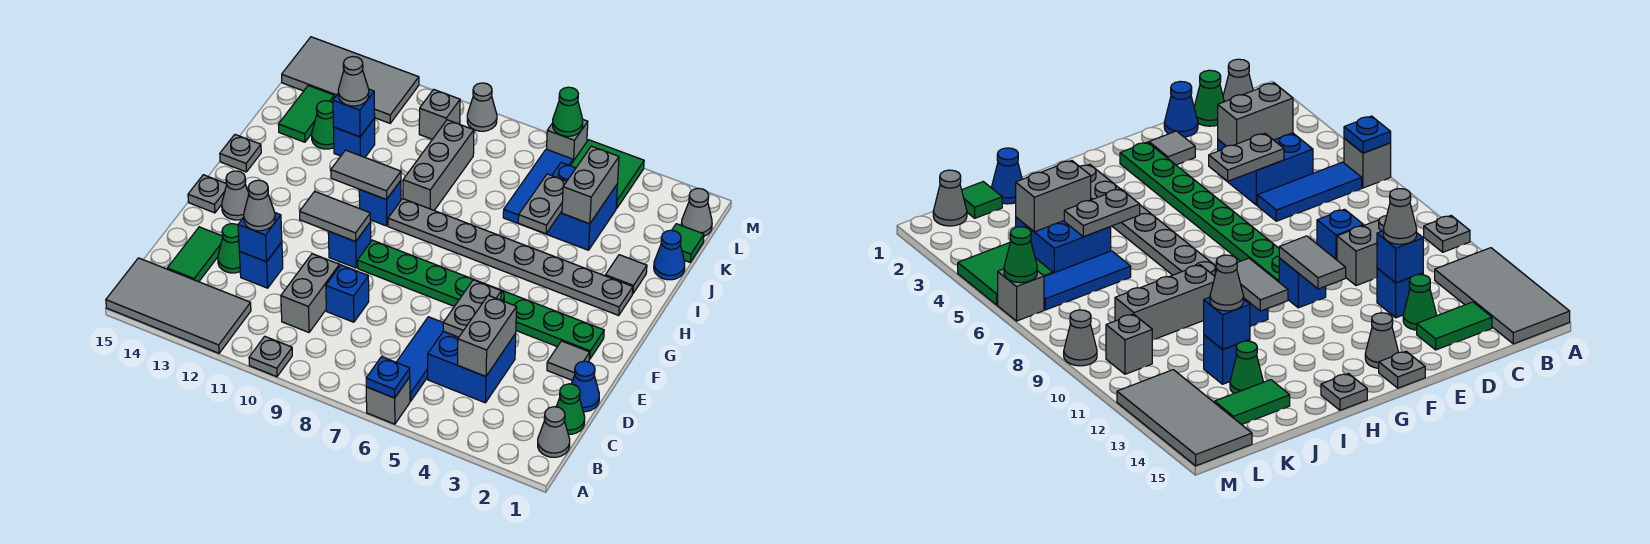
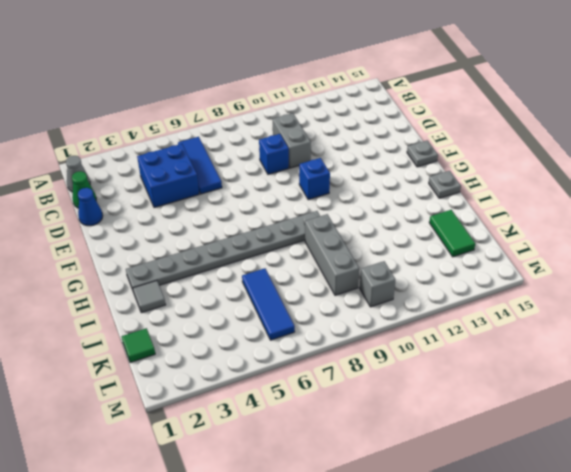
none -> grey brick A6 level 1
none -> grey plate A10 level 1
none -> grey tile A12:B15 level 1
none -> green tile C14:D14 level 1

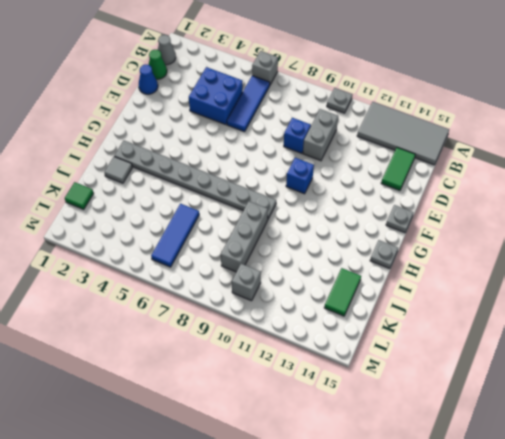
none -> blue brick D12 level 1
none -> green cone D13 level 1
none -> grey tile E2 level 1
none -> green plate F2:F9 level 1

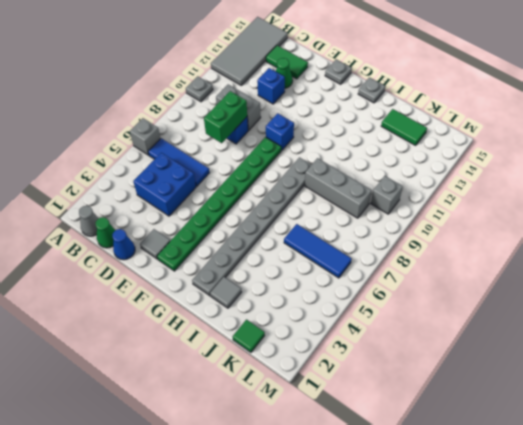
green brick D8:D9 level 2 -> none
none -> grey cone F14 level 1
none -> blue brick H10 level 1
none -> blue cone J1 level 1
none -> blue brick J4:K5 level 1

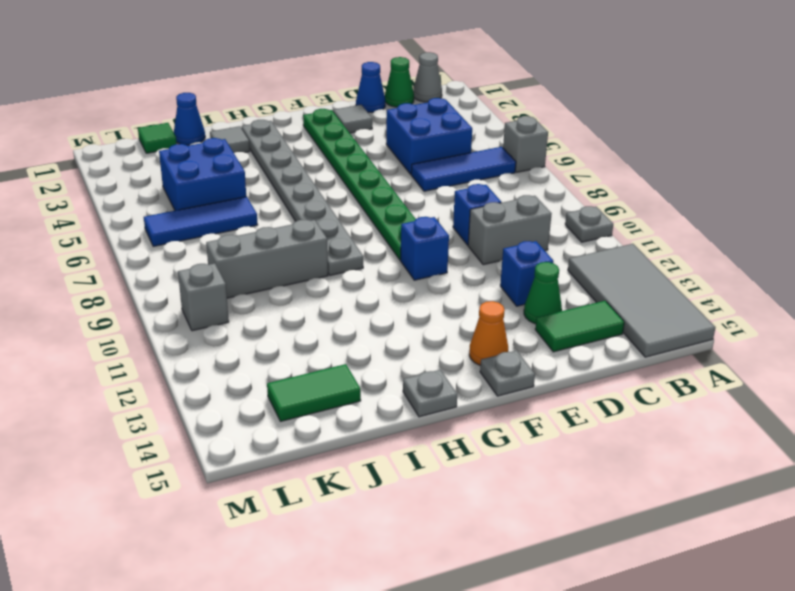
orange cone F14 level 1 -> grey cone F14 level 1
none -> blue brick H10 level 1
none -> blue brick J12 level 1
none -> green cone J13 level 1
none -> grey cone L1 level 1

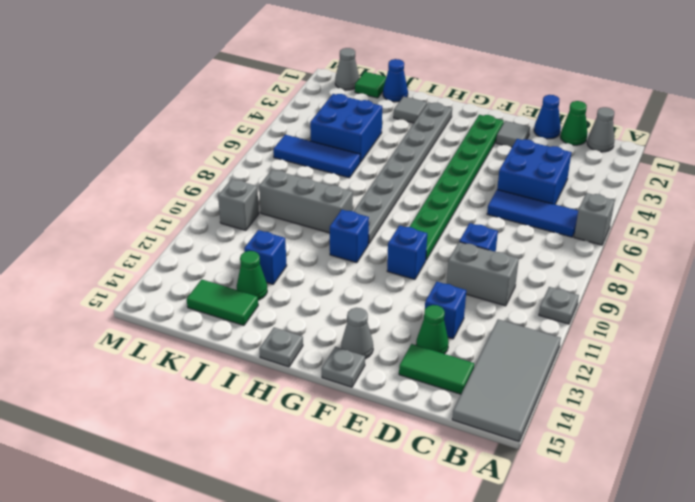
none -> green tile L4:M5 level 1
none -> grey tile L12:M15 level 1
none -> grey brick M6 level 1
none -> grey cone M9 level 1

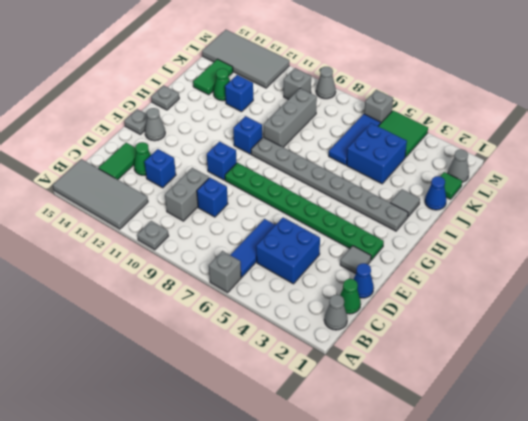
none -> blue plate A6 level 2
none -> grey brick C4:D4 level 2
none -> grey plate D5:E5 level 2
none -> blue brick D12 level 2

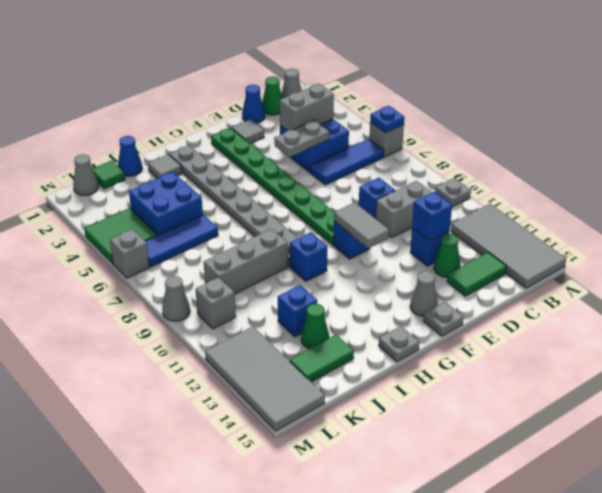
none -> grey tile H10:H11 level 2
none -> grey plate I5:J5 level 2
none -> grey brick J4:K4 level 2
none -> blue brick J12 level 2

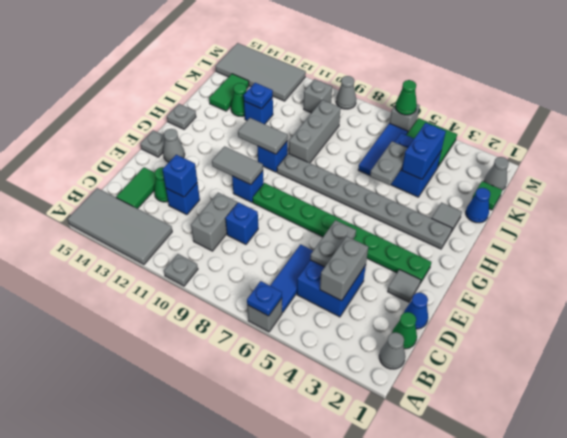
blue brick J4:K4 level 2 -> grey brick J4:K4 level 2
blue plate J12 level 2 -> blue brick J12 level 2
none -> grey cone D12 level 3
none -> grey cone J12 level 3

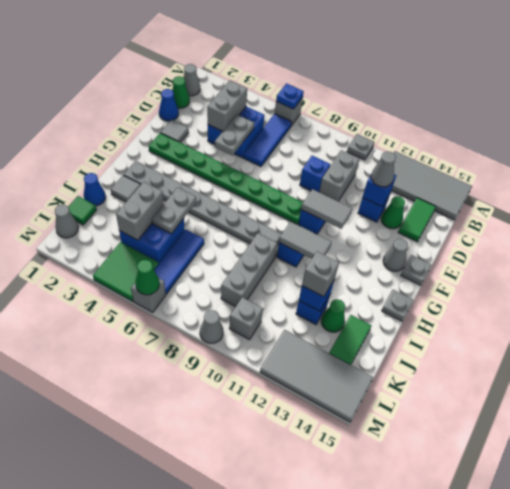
grey brick J12 level 3 -> grey cone J12 level 3

